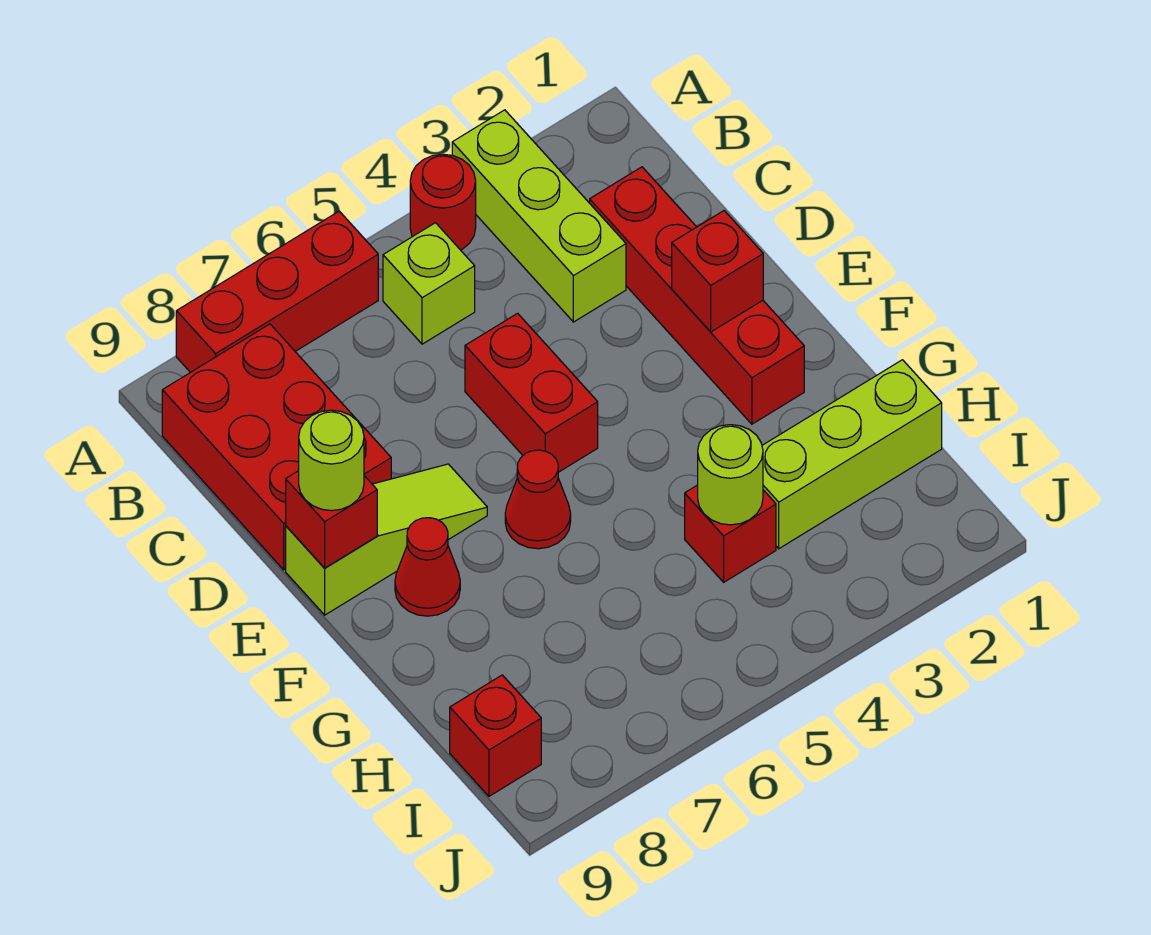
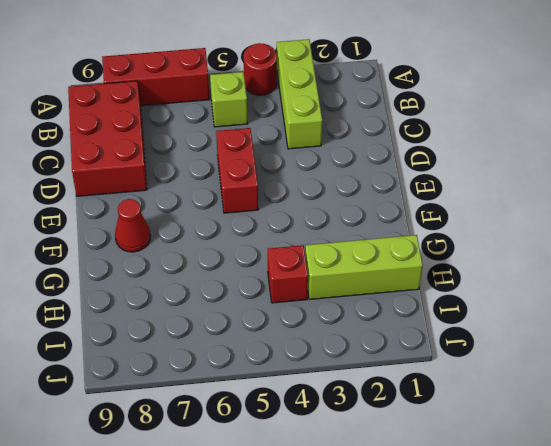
none -> red brick C2:F2 level 1
none -> lime slope E7:E9 level 1 top 9
none -> red cone F6 level 1

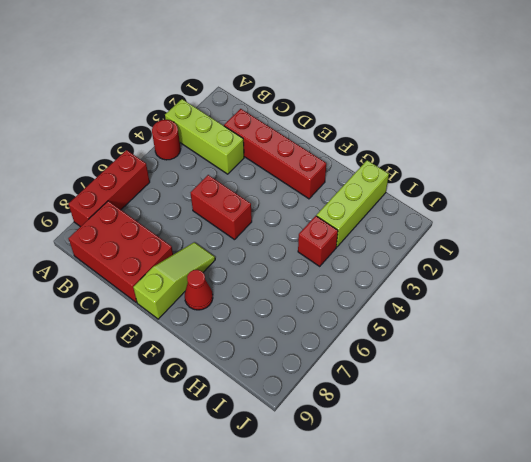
none -> lime brick B5 level 1
none -> red cone F6 level 1
none -> red brick I9 level 1

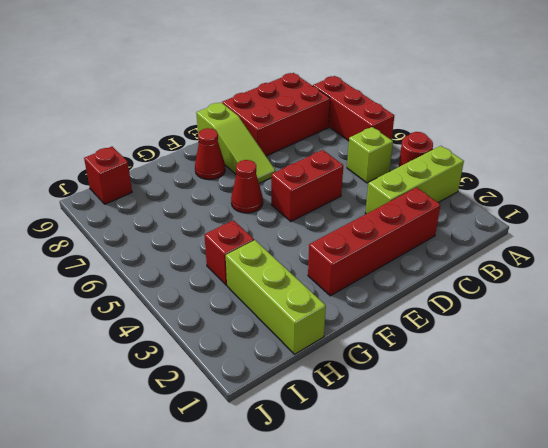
none -> red brick E2 level 2
none -> red brick E9 level 2
none -> lime round brick H4 level 2

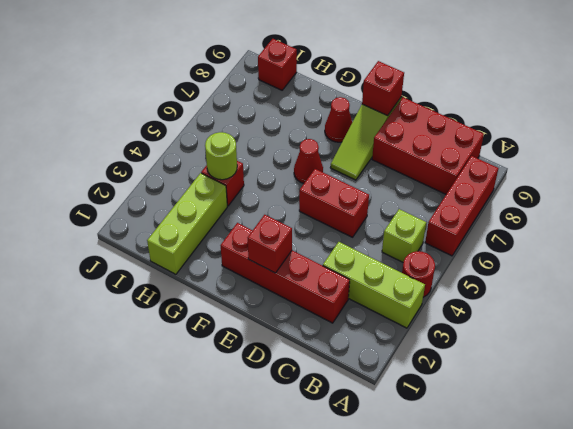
none -> lime round brick E9 level 3

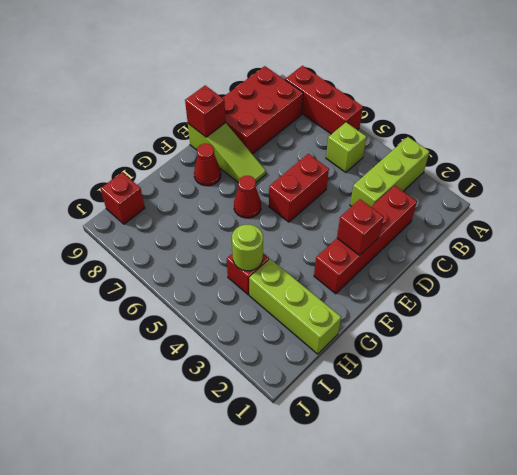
none -> red round brick A4 level 1
none -> lime round brick E9 level 3

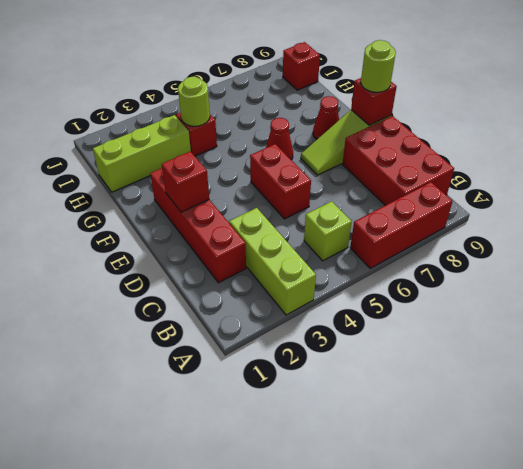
none -> red round brick A4 level 1

